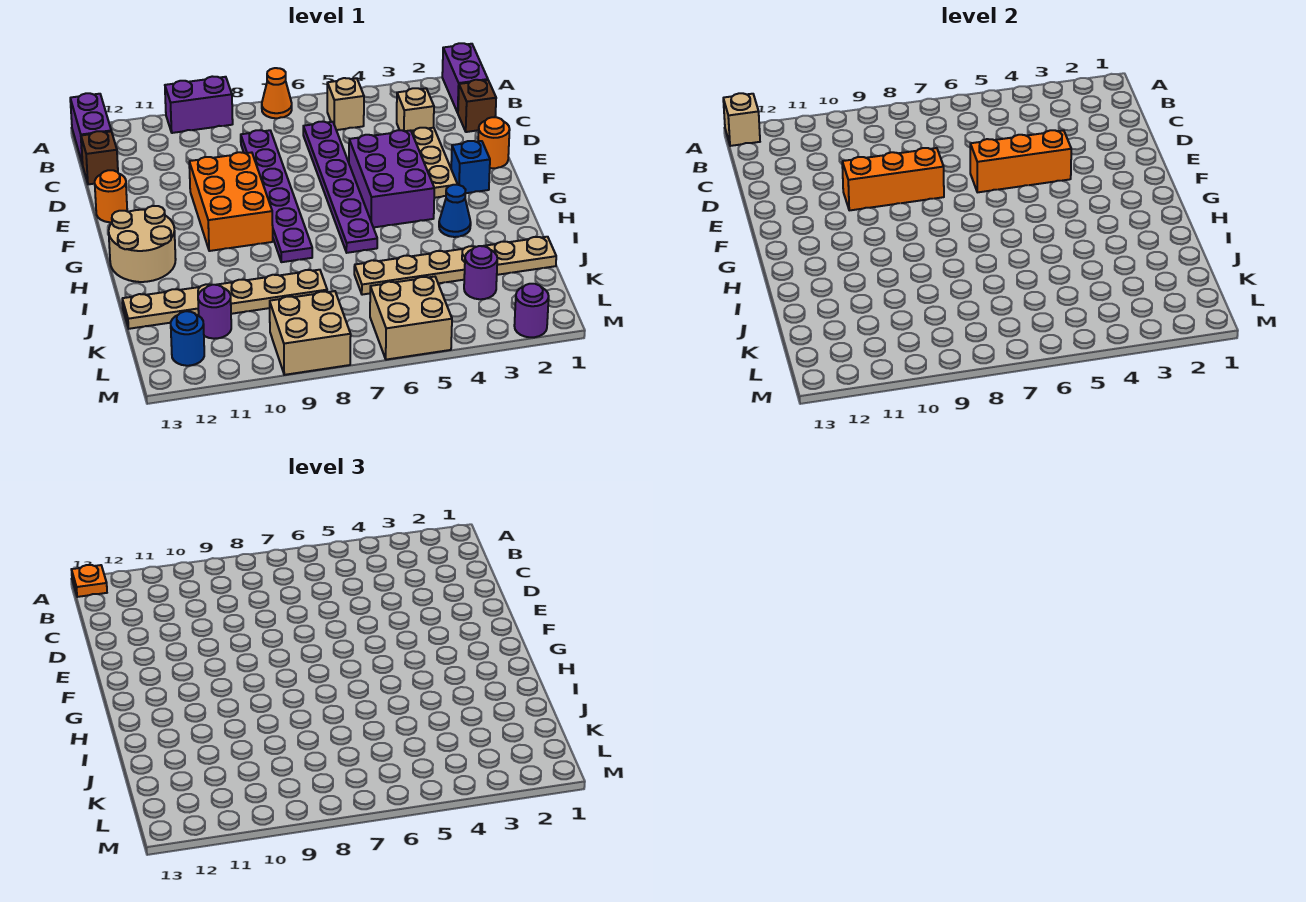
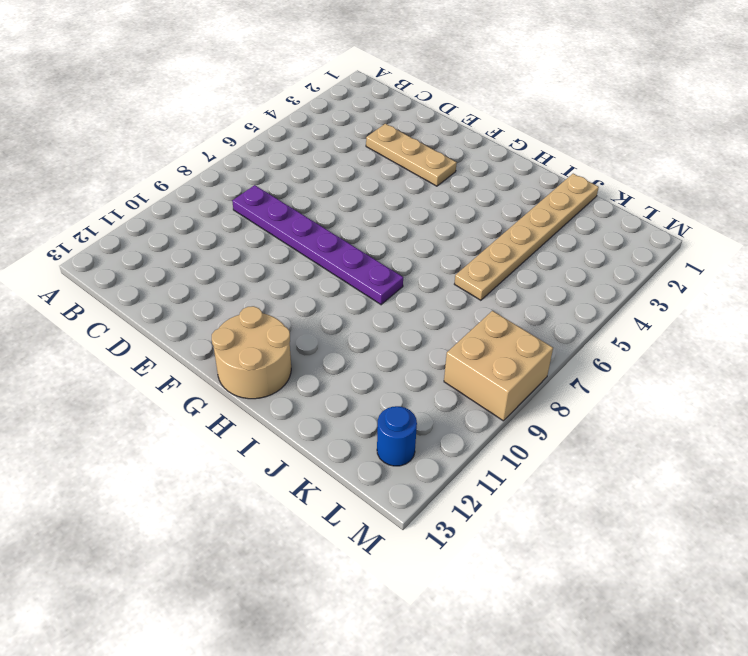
none -> purple brick A1:B1 level 1
none -> orange cone A7 level 1
none -> purple brick A9:A10 level 1
none -> purple brick A13:B13 level 1

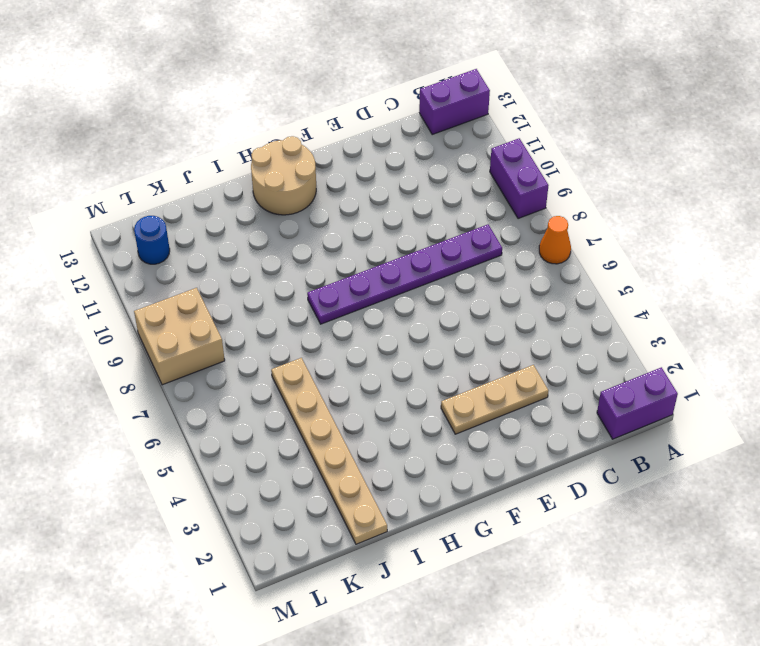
none -> tan brick B5 level 1
none -> brown brick C1 level 1
none -> tan brick C3 level 1
none -> purple plate C6:H6 level 1

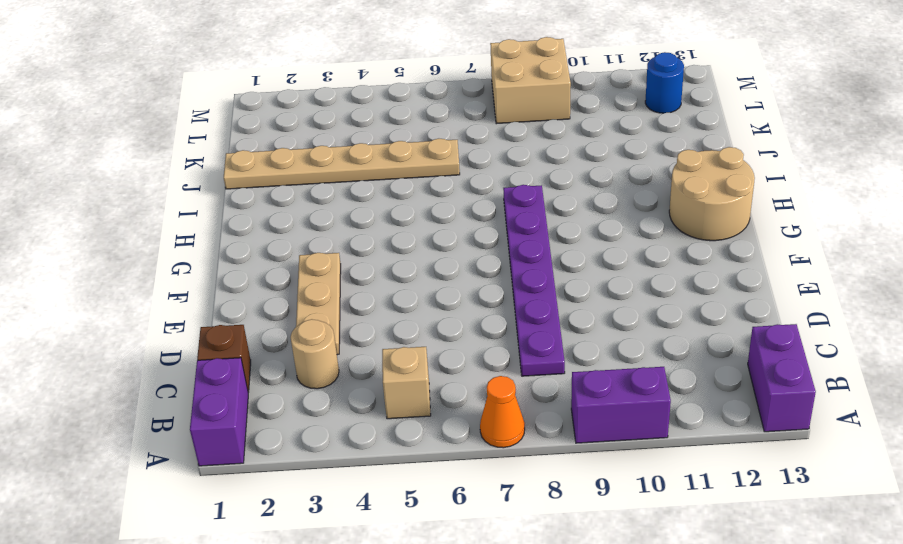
tan round brick C3 level 1 -> tan brick C3 level 1
none -> purple plate C6:H6 level 1
none -> brown brick C13 level 1
none -> orange round brick E1 level 1
none -> purple brick E4:G5 level 1

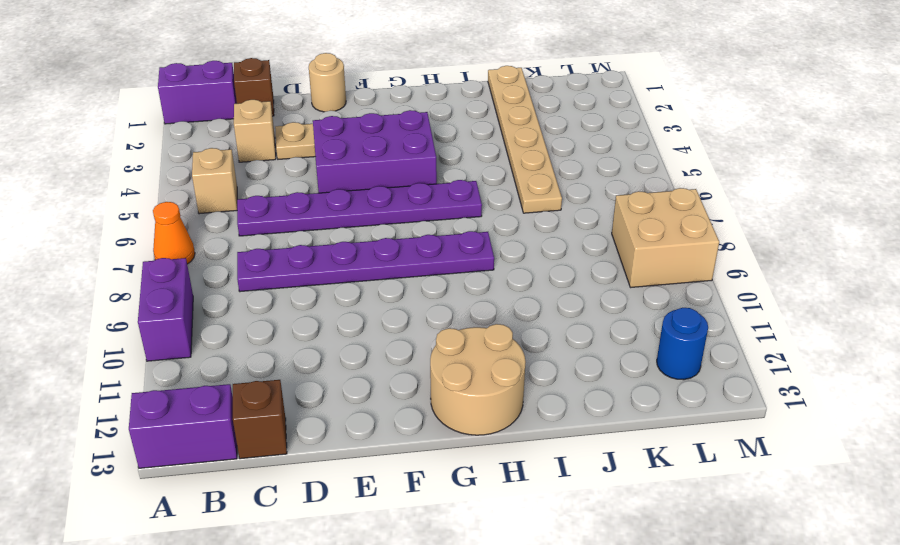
tan round brick E1 level 1 -> orange round brick E1 level 1
none -> orange brick E9:G10 level 1
none -> orange round brick E13 level 1
none -> blue brick F2 level 1
none -> blue cone H3 level 1

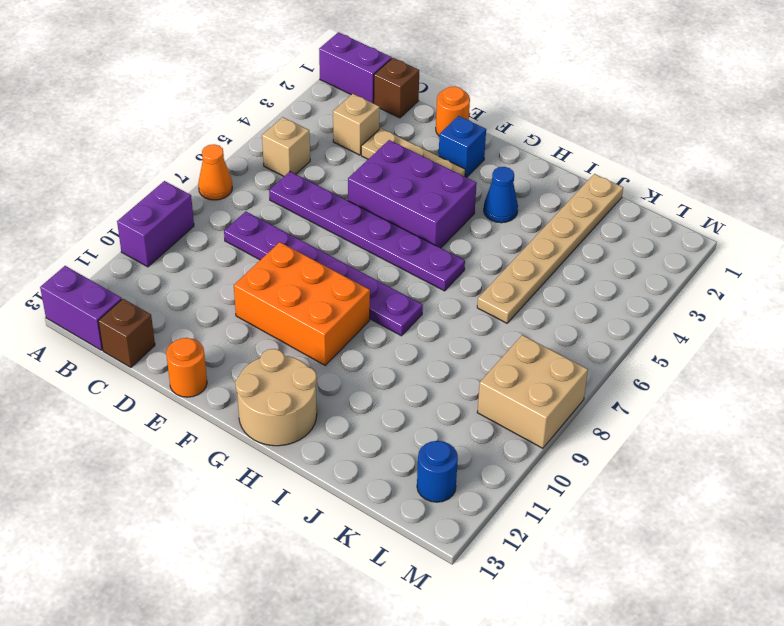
none -> tan plate J8:J13 level 1
none -> purple round brick K3 level 1
none -> purple round brick K11 level 1
none -> tan brick L5:M6 level 1

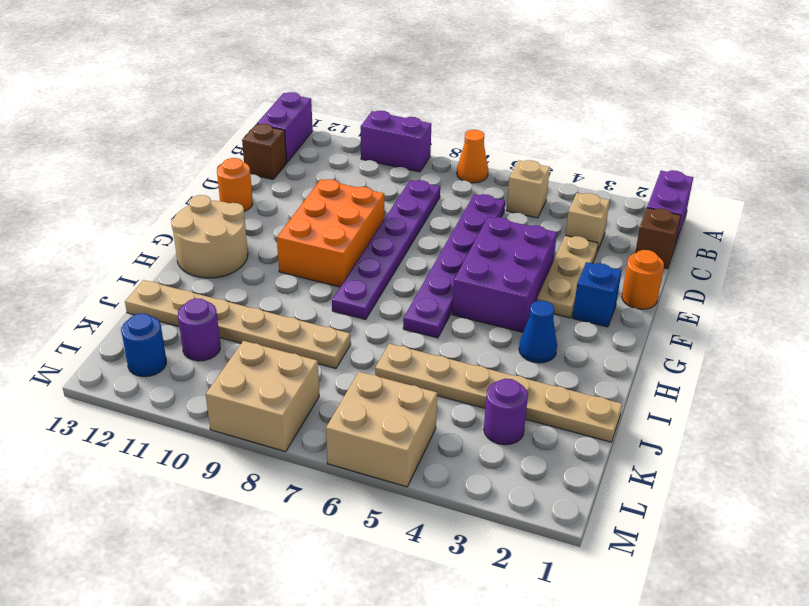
none -> purple round brick M2 level 1
none -> tan brick A13 level 2
none -> orange brick E4:E6 level 2
none -> orange brick E8:E10 level 2

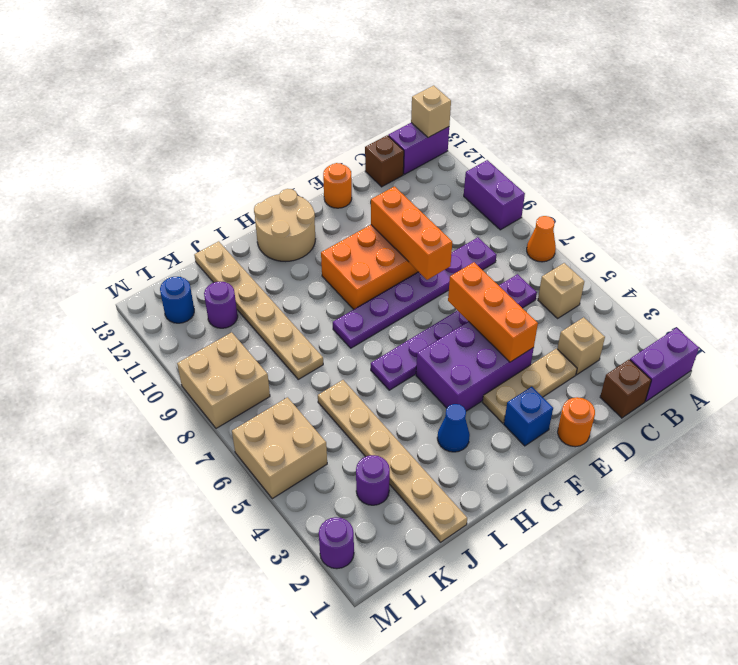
none -> orange plate A13 level 3

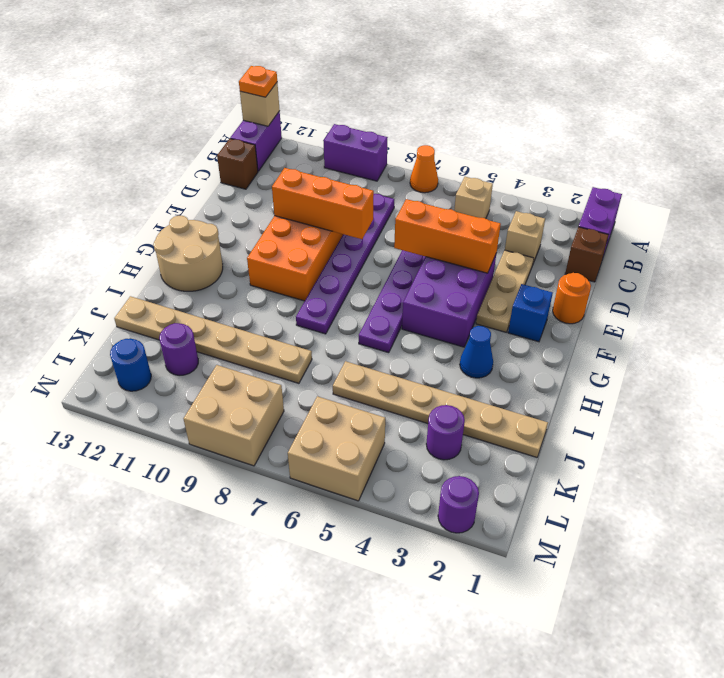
none -> orange round brick E13 level 1

